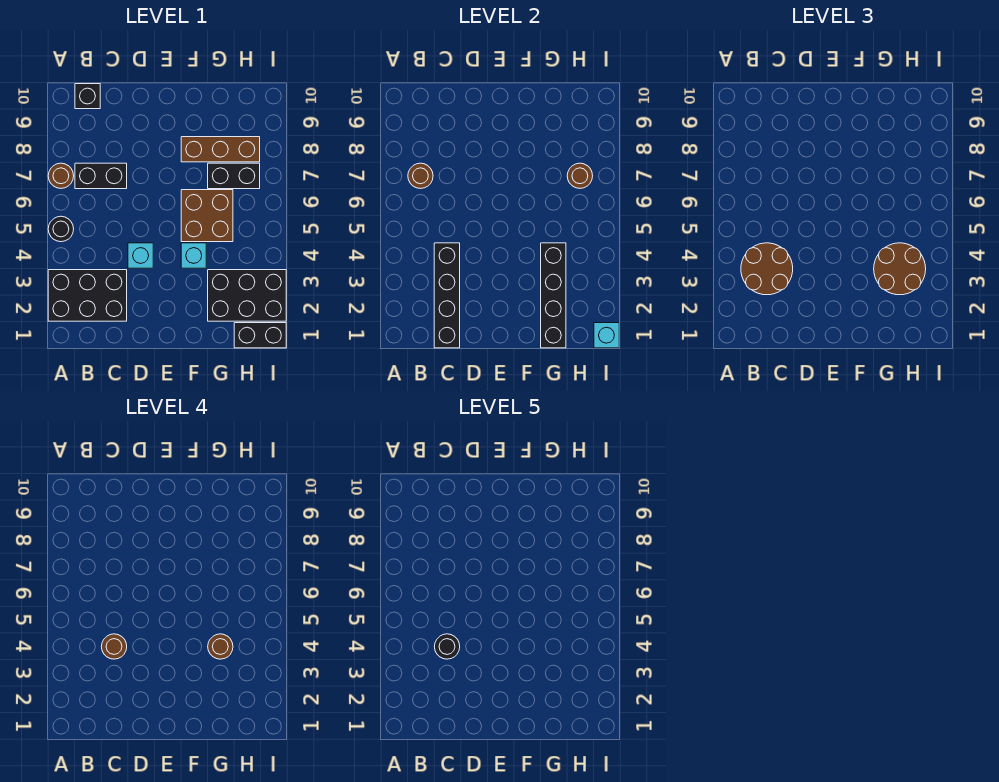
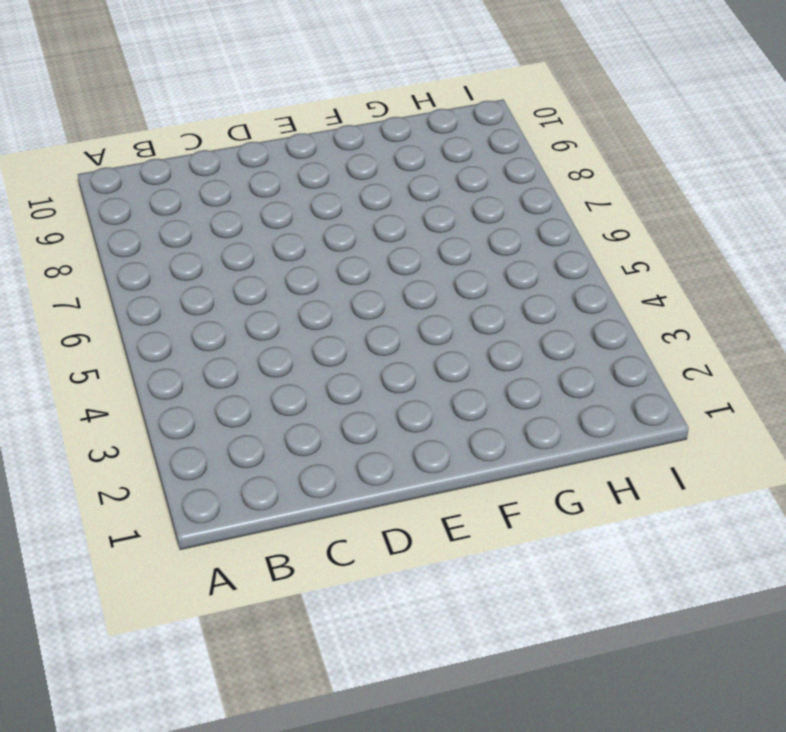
none -> black brick A2:C3 level 1
none -> black round brick A5 level 1
none -> brown round brick A7 level 1

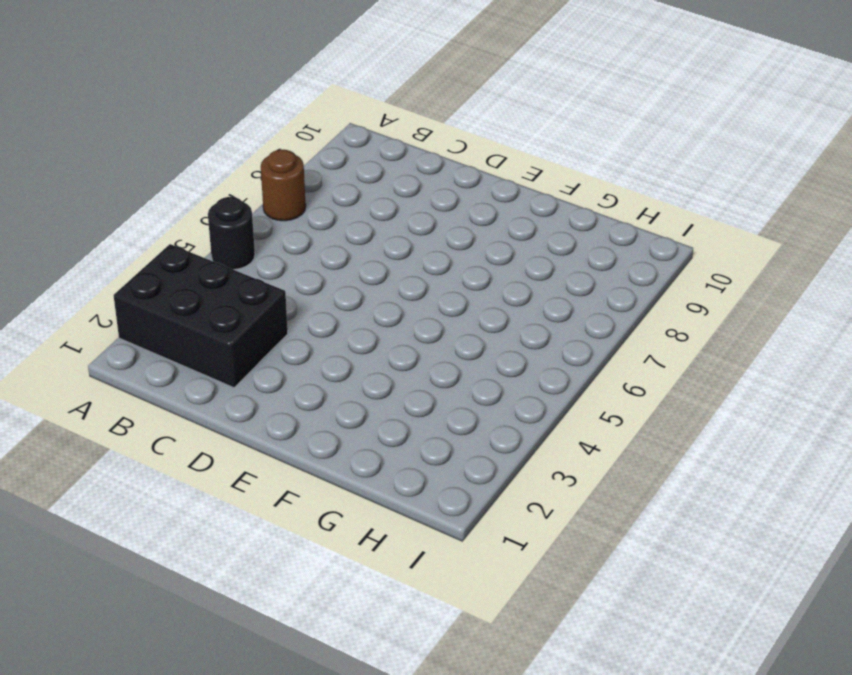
none -> black brick B7:C7 level 1
none -> black brick B10 level 1
none -> cyan brick D4 level 1

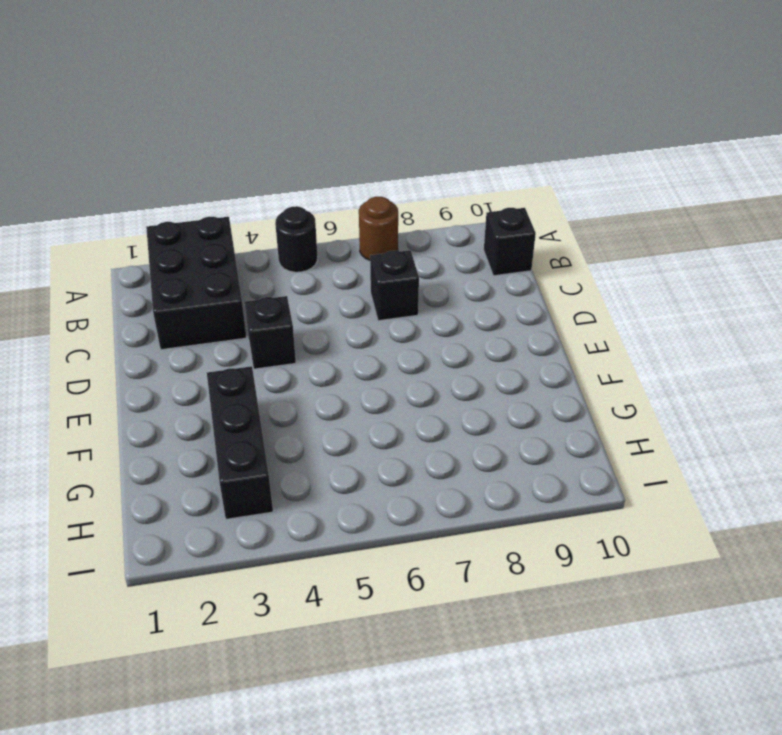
black brick C7 level 1 -> black brick B7:C7 level 1
black brick D4 level 1 -> cyan brick D4 level 1
black brick F3:H3 level 1 -> black brick G2:I3 level 1
none -> cyan brick F4 level 1
none -> brown brick F5:G6 level 1
none -> brown brick F8:H8 level 1

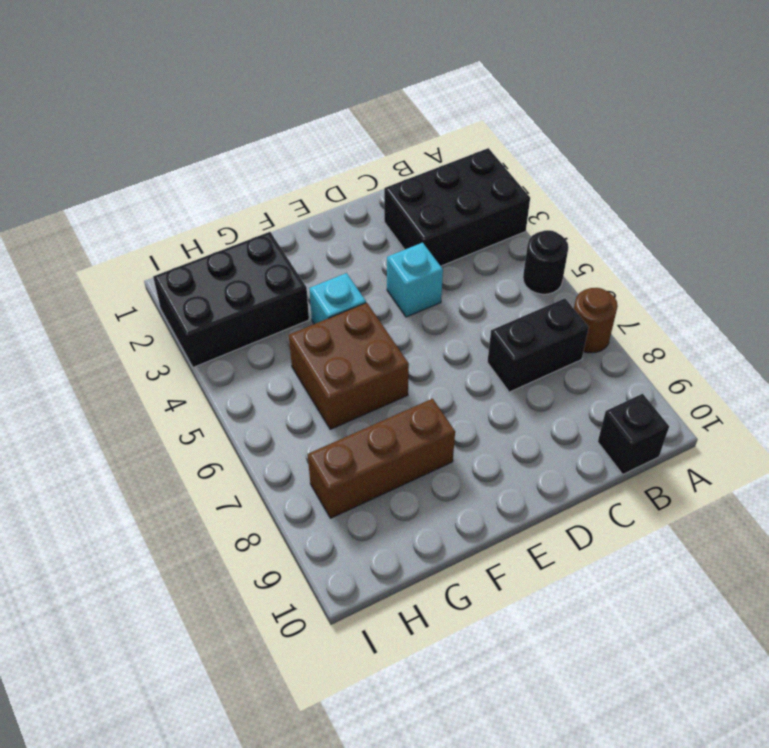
none -> black brick G7:H7 level 1
none -> black brick H1:I1 level 1
none -> brown round brick B7 level 2

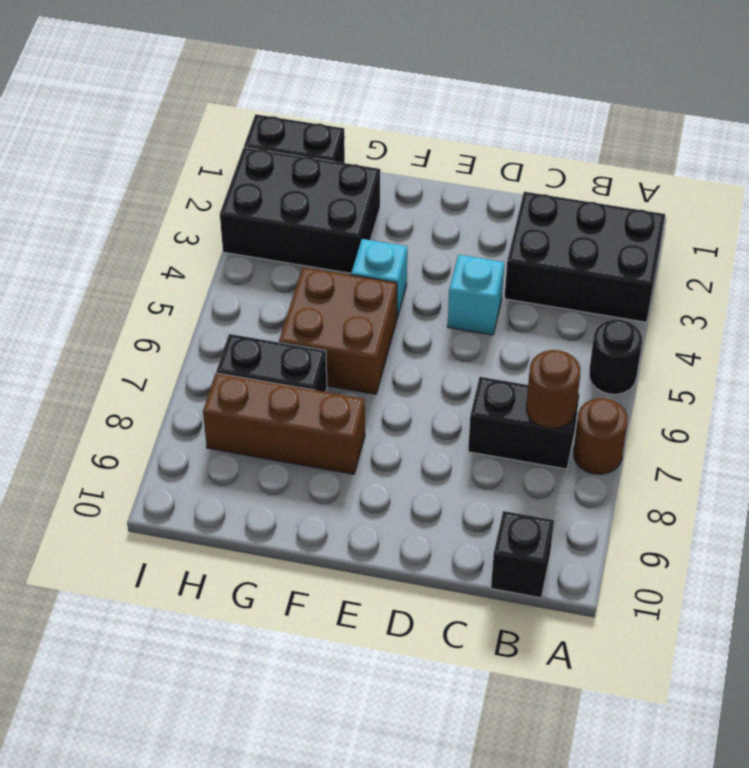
none -> black brick C1:C4 level 2
none -> black brick G1:G4 level 2
none -> brown round brick H7 level 2

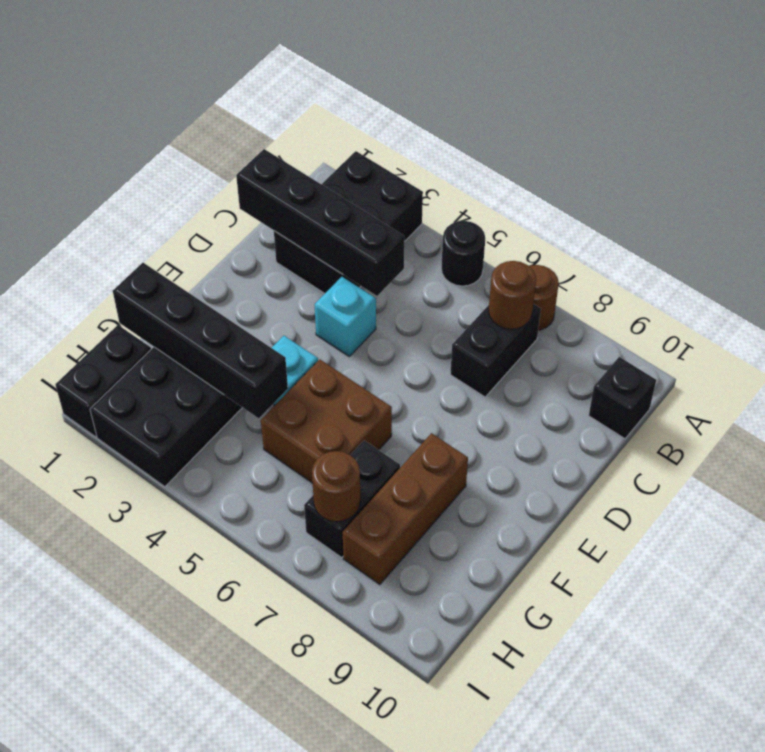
none -> cyan brick I1 level 2
none -> brown round brick B3:C4 level 3
none -> brown round brick G3:H4 level 3

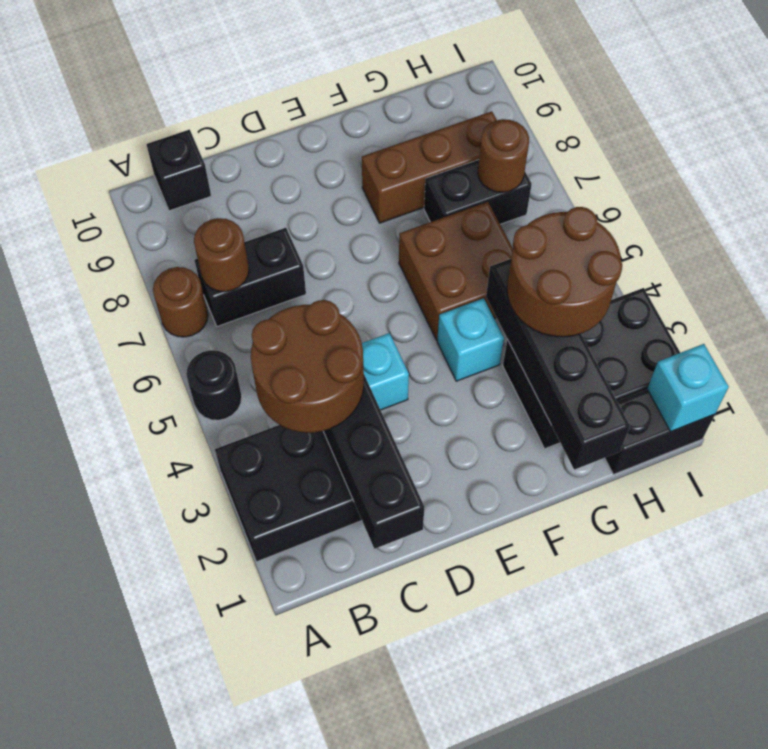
none -> brown round brick C4 level 4
none -> brown round brick G4 level 4
none -> black round brick C4 level 5

